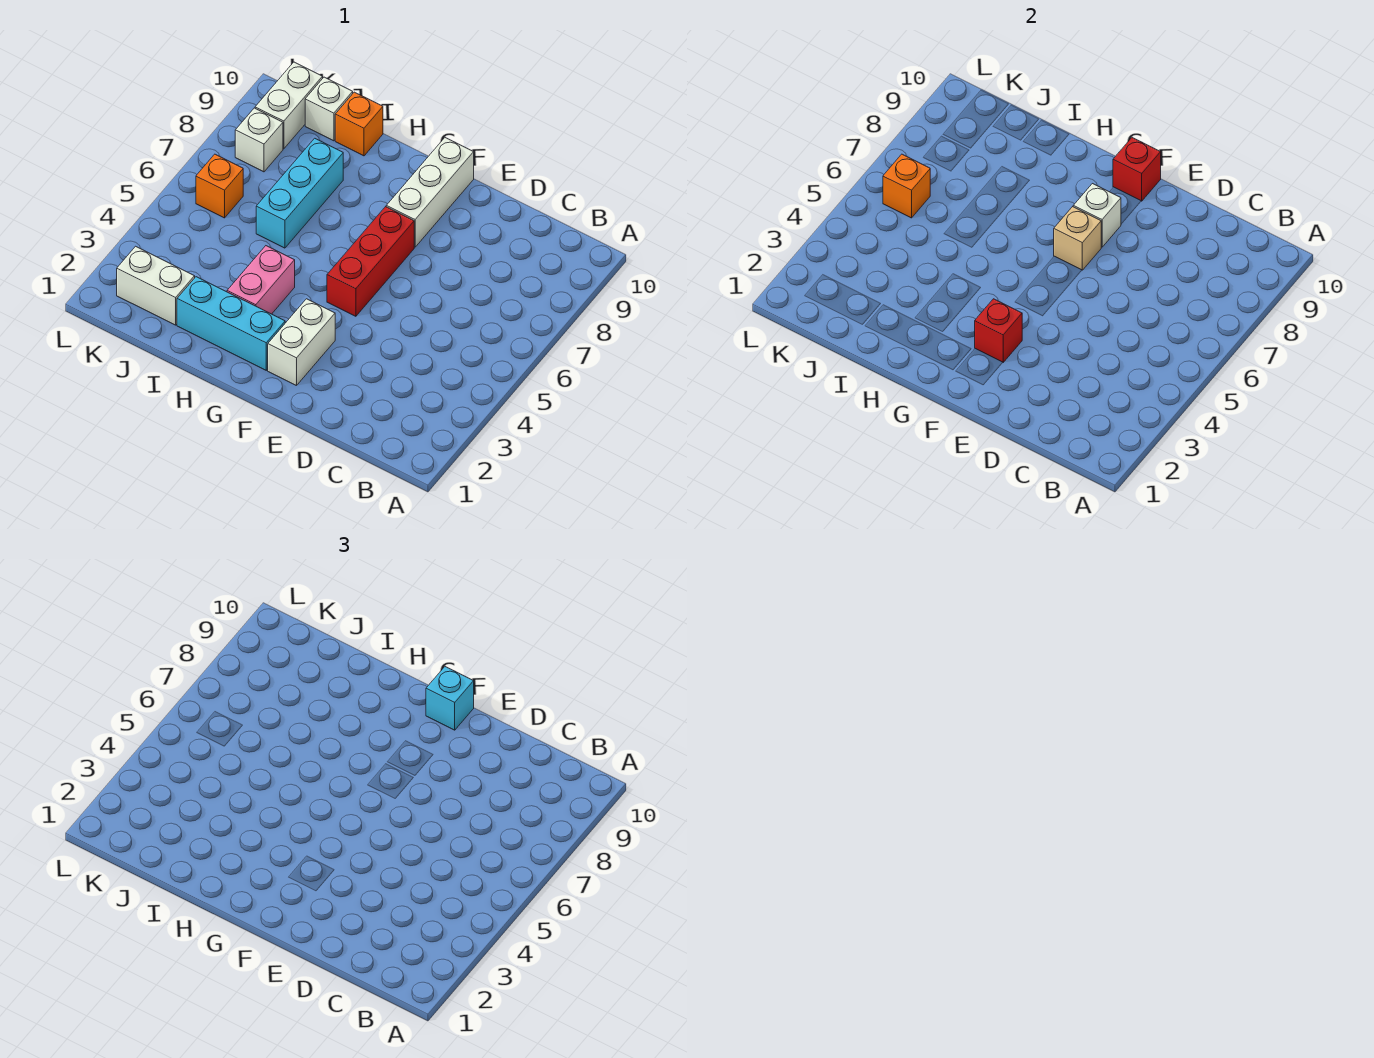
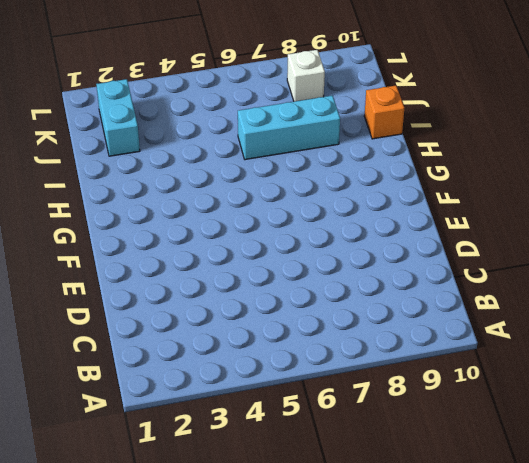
cyan brick J2:K2 level 1 -> white brick J2:K2 level 1
none -> white brick F2:F3 level 1
none -> red brick F5:F7 level 1
none -> white brick F8:F10 level 1

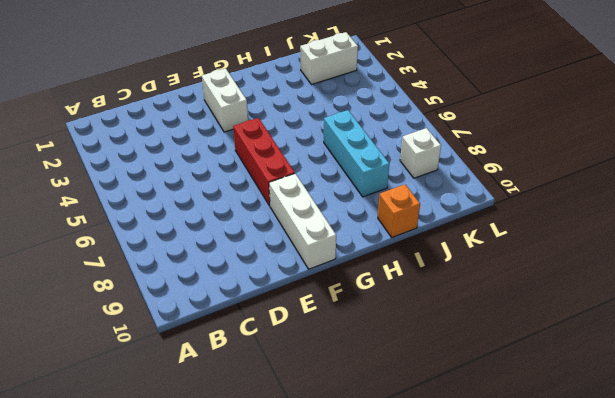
none -> cyan brick G2:I2 level 1
none -> pink brick H3:H4 level 1
none -> white brick J10 level 1

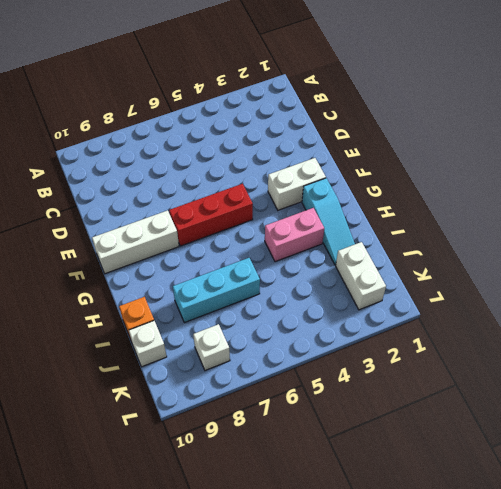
cyan slope G2:I2 level 1 top G -> cyan brick G2:I2 level 1
none -> orange brick K6 level 1
none -> white brick K9:K10 level 1
none -> red brick F3 level 2

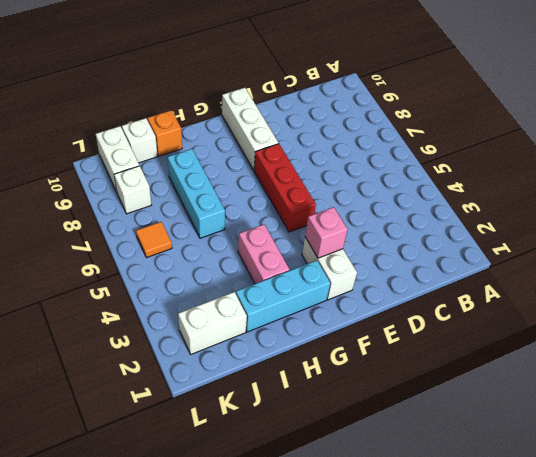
pink brick F3 level 2 -> red brick F3 level 2
orange tile K6 level 1 -> orange brick K6 level 1
none -> tan brick F7 level 2
none -> white brick F8 level 2
none -> red brick F10 level 2

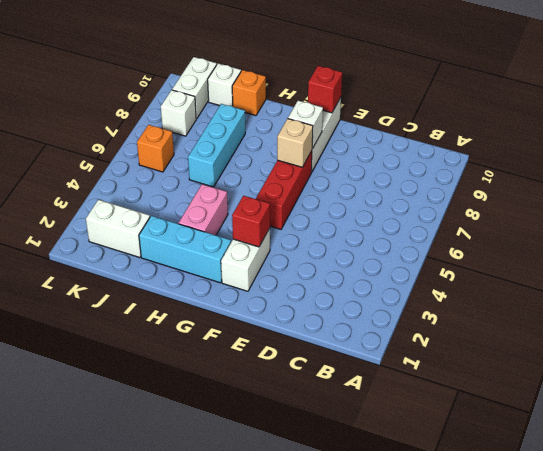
none -> orange brick K6 level 2
none -> cyan brick F10 level 3

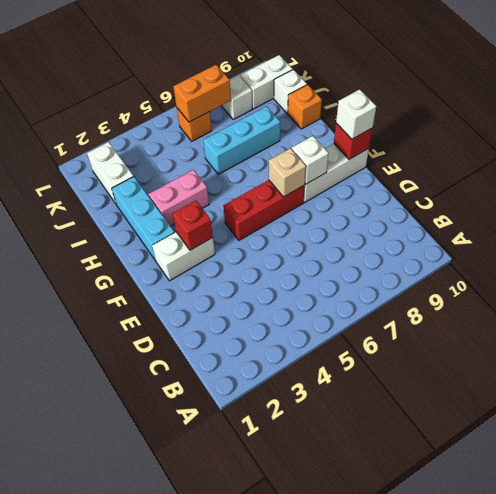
white brick F10 level 3 -> cyan brick F10 level 3
orange brick K6:K7 level 2 -> orange brick K6 level 2

